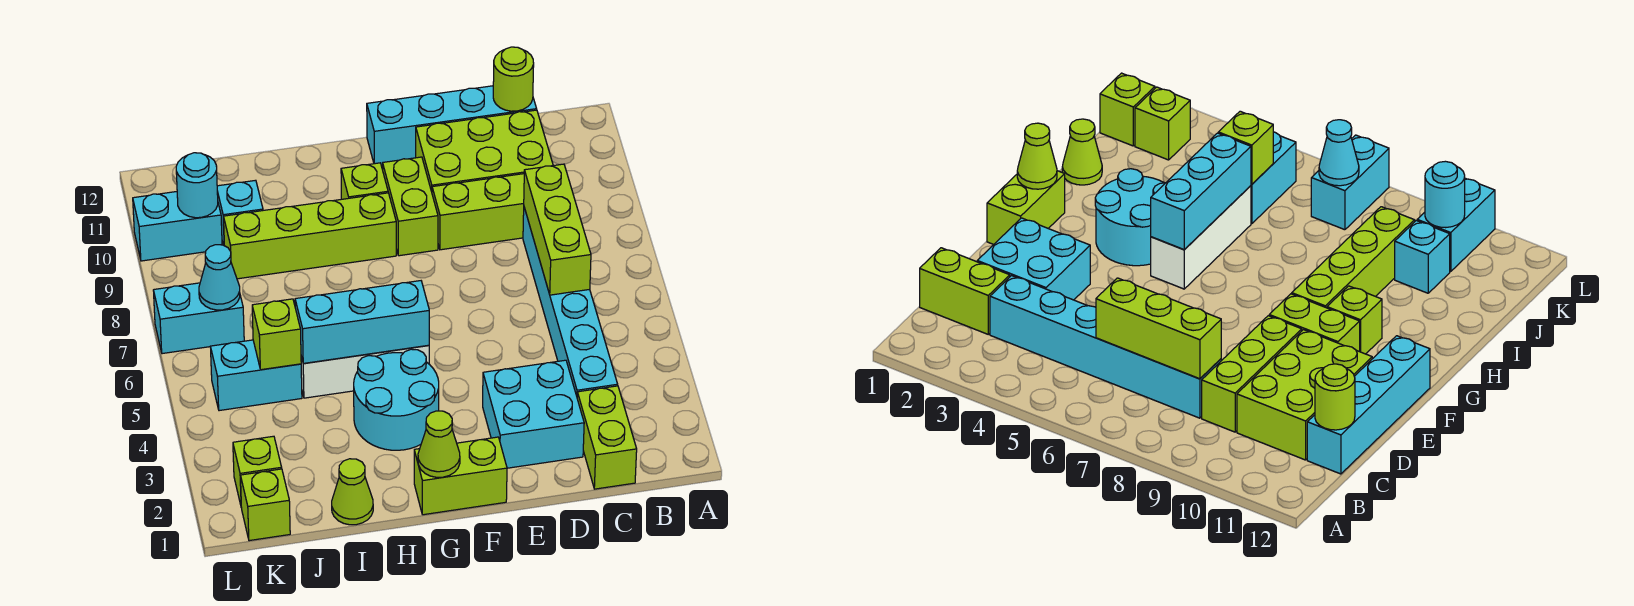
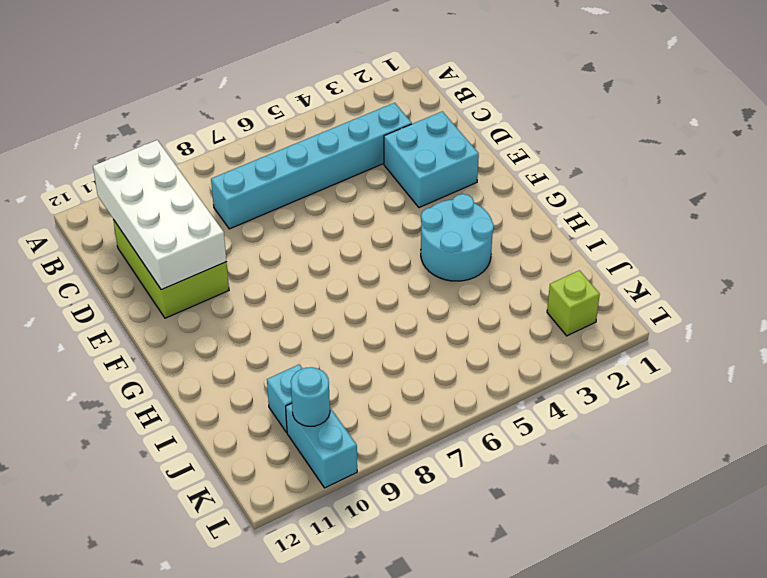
white brick B10:E11 level 2 -> none
none -> lime brick C1:C2 level 1
none -> lime brick C9:E9 level 1
none -> cyan brick C12:F12 level 1

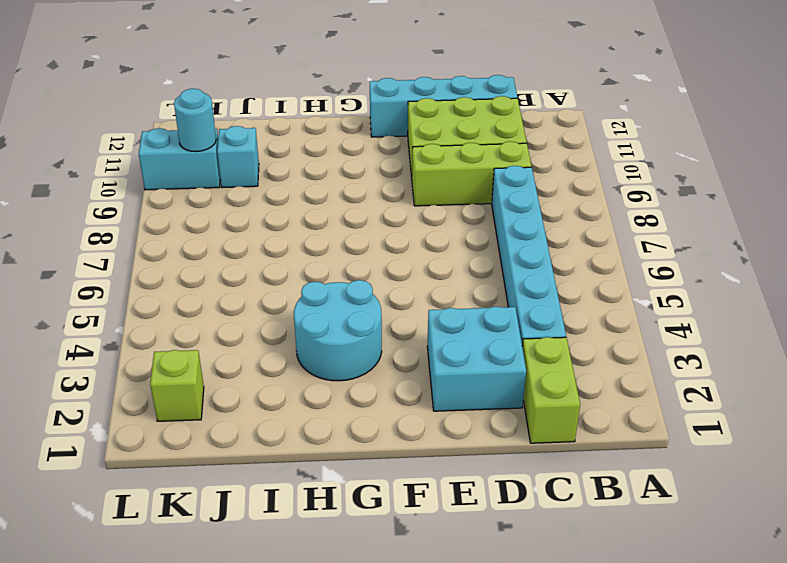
none -> lime brick F1:G1 level 1
none -> lime brick F9:F10 level 1
none -> white brick G5:I5 level 1

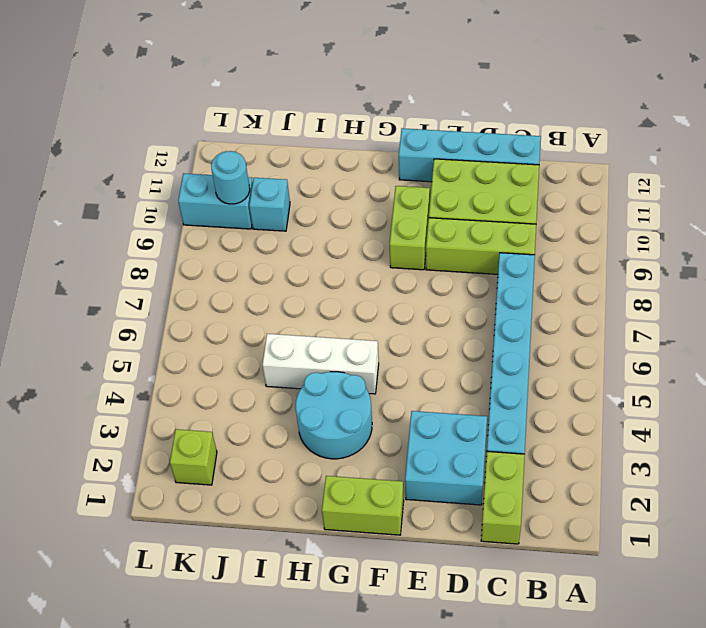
none -> lime brick G9:J9 level 1
none -> lime brick G10 level 1
none -> lime cone I1 level 1

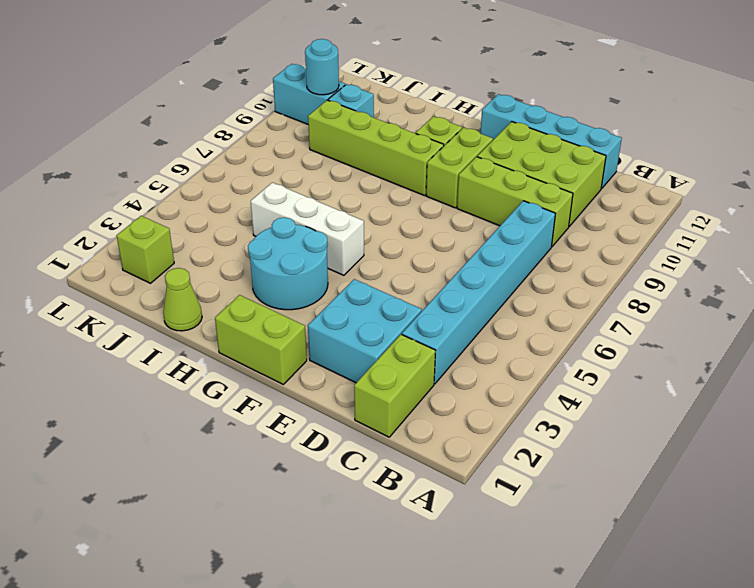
none -> cyan brick J5:K5 level 1
none -> lime brick K1 level 1
none -> cyan brick K7:L7 level 1

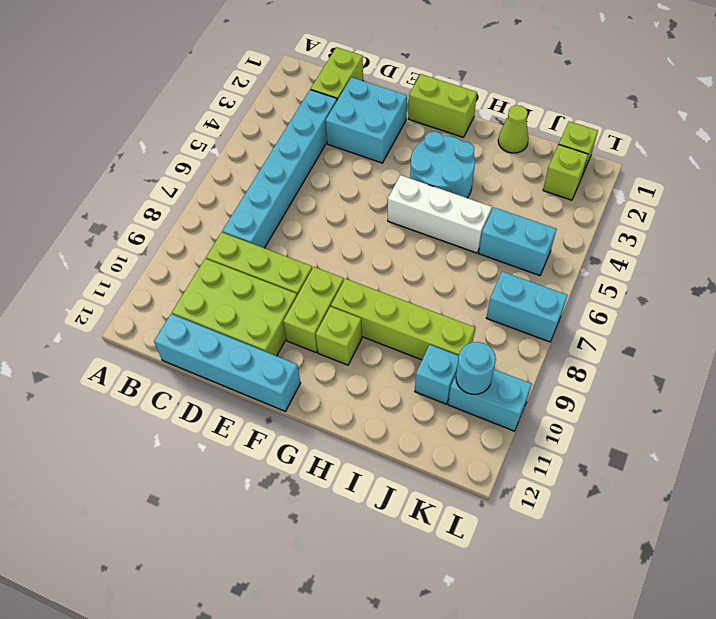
none -> lime brick C6:C8 level 2
none -> lime round brick C12 level 2
none -> lime cone G1 level 2

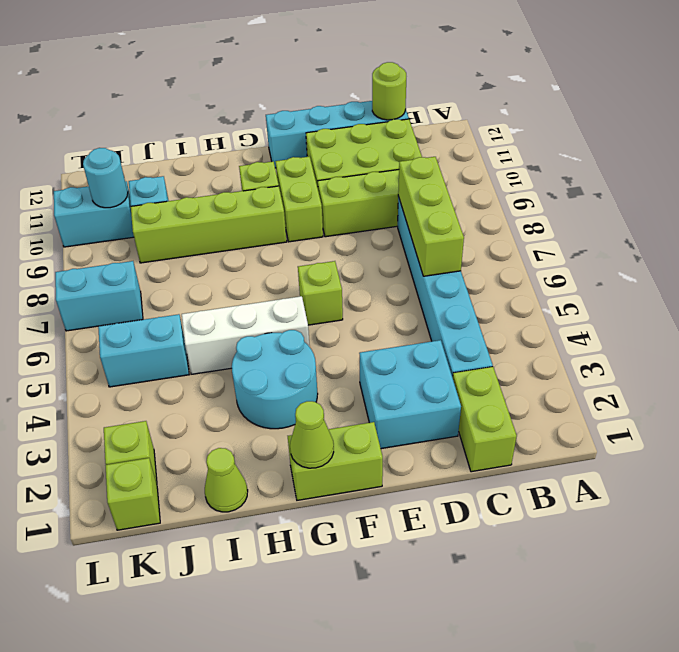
lime brick F6 level 1 -> lime brick J5 level 2
none -> cyan brick G5:I5 level 2
none -> cyan cone K7 level 2

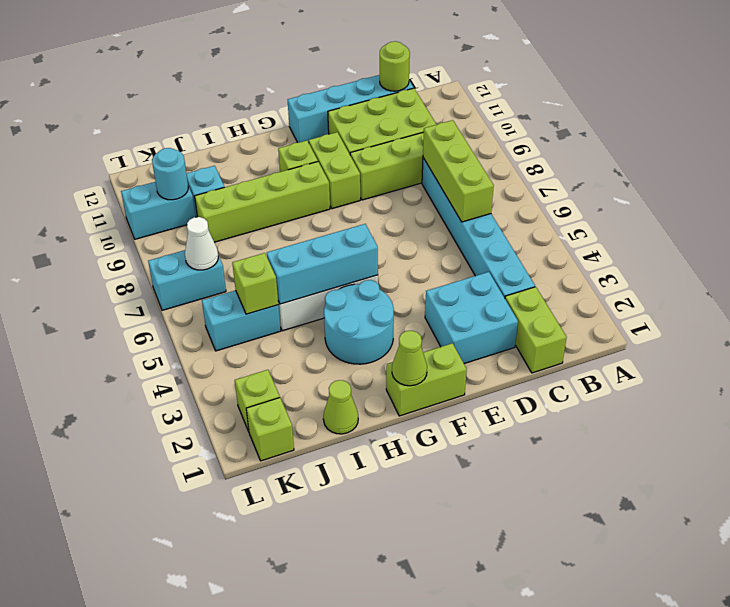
white cone K7 level 2 -> cyan cone K7 level 2

